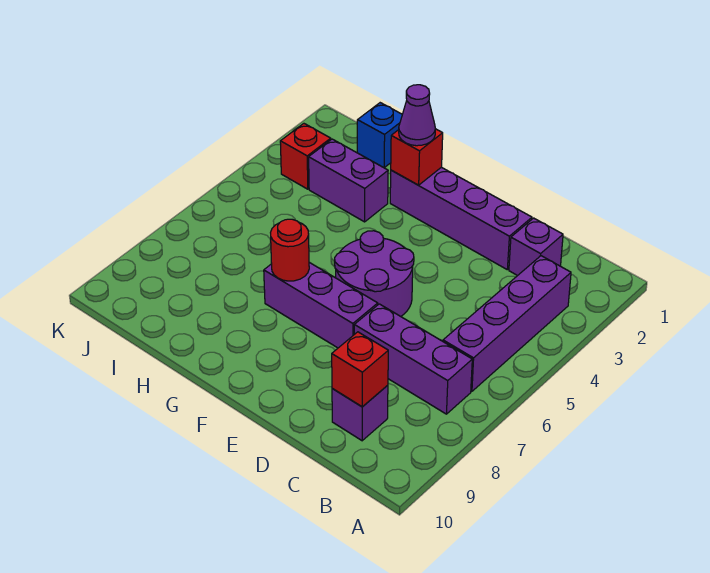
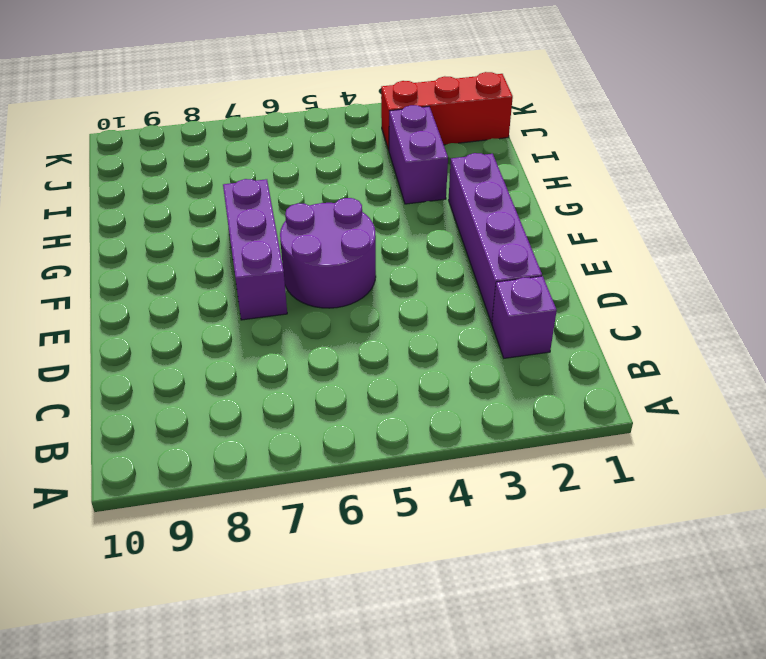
red brick J1:J3 level 1 -> red brick J3 level 1
none -> purple brick B3:B6 level 1
none -> purple brick B7:D7 level 1
none -> purple brick C9 level 1

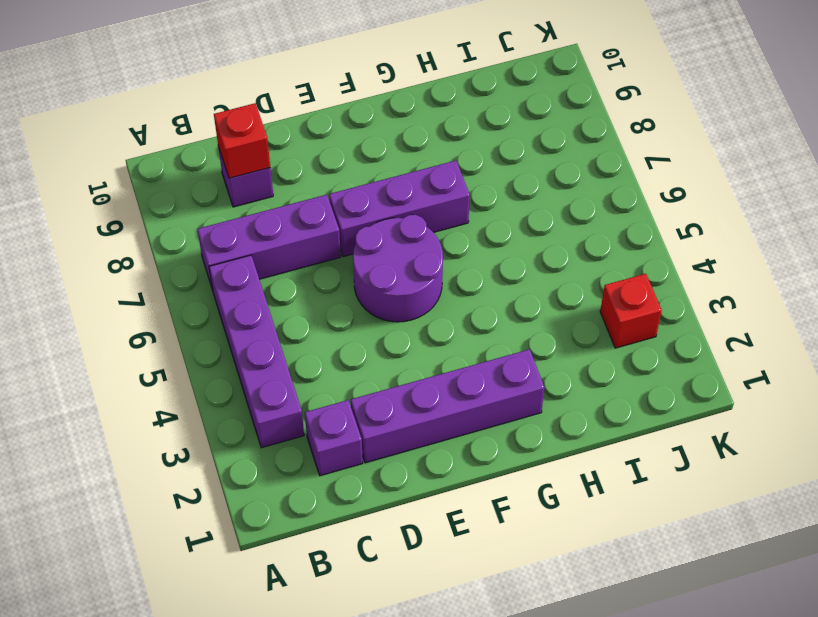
none -> purple brick H3:I3 level 1
none -> blue brick I1 level 1
none -> red brick G2 level 2

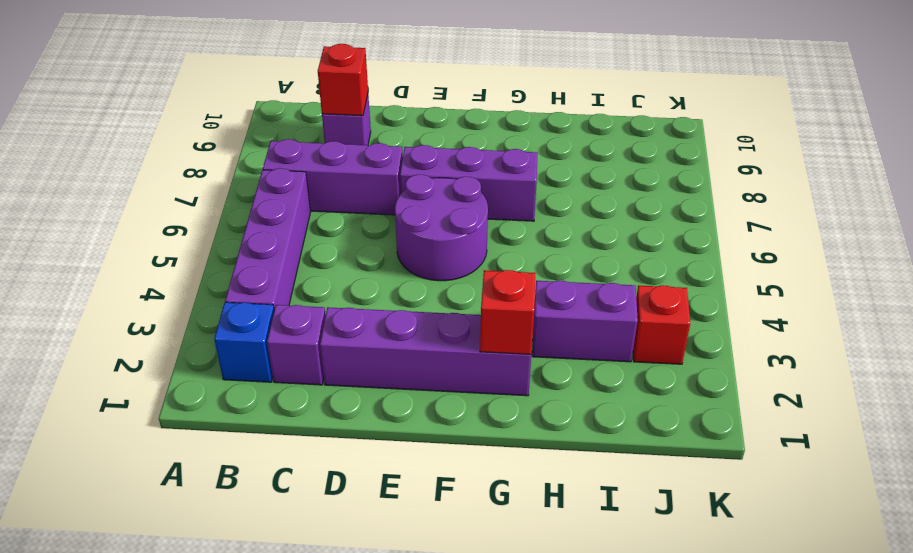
blue brick B2 level 1 -> blue brick I1 level 1
none -> red round brick G7 level 2
none -> purple cone G2 level 3

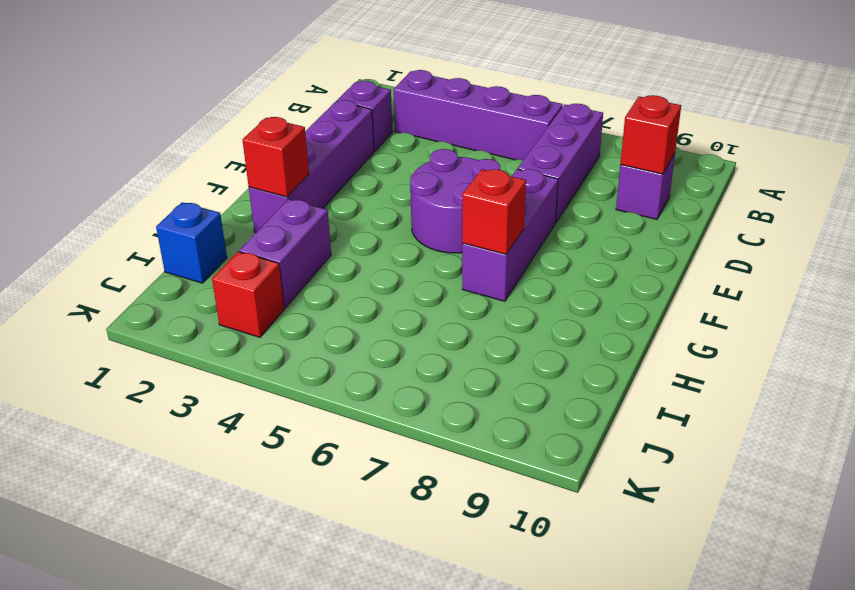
red brick G7 level 2 -> red round brick G7 level 2
none -> purple cone G2 level 3

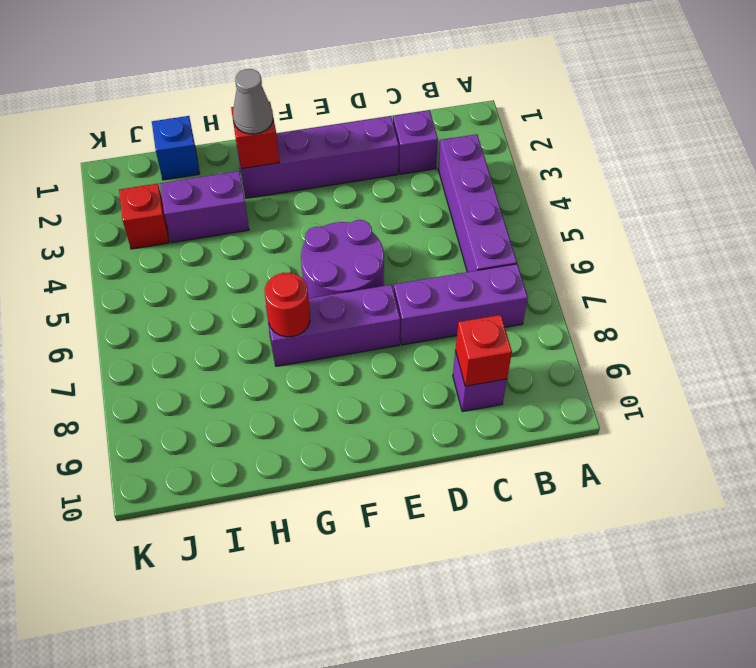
grey cone G2 level 3 -> purple cone G2 level 3

